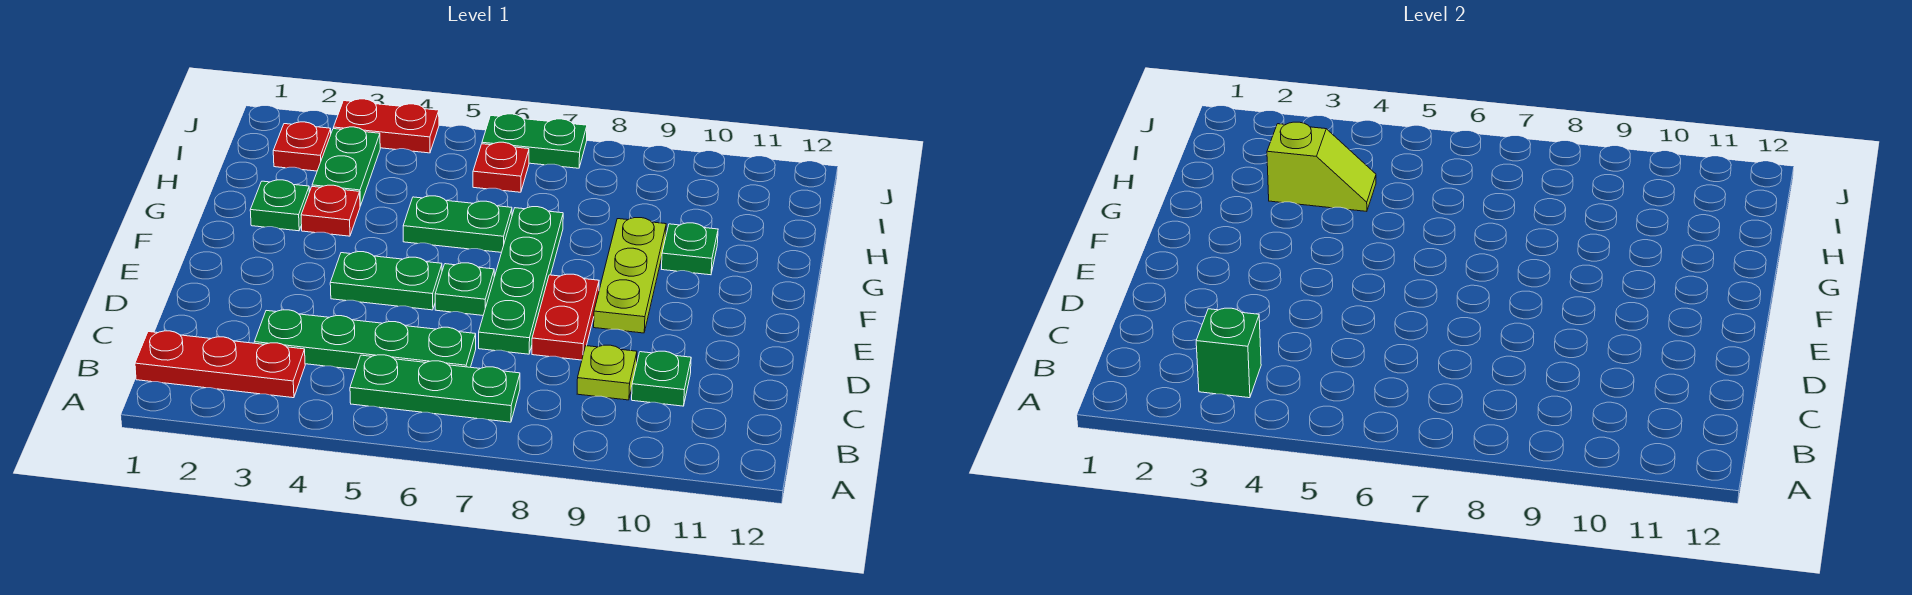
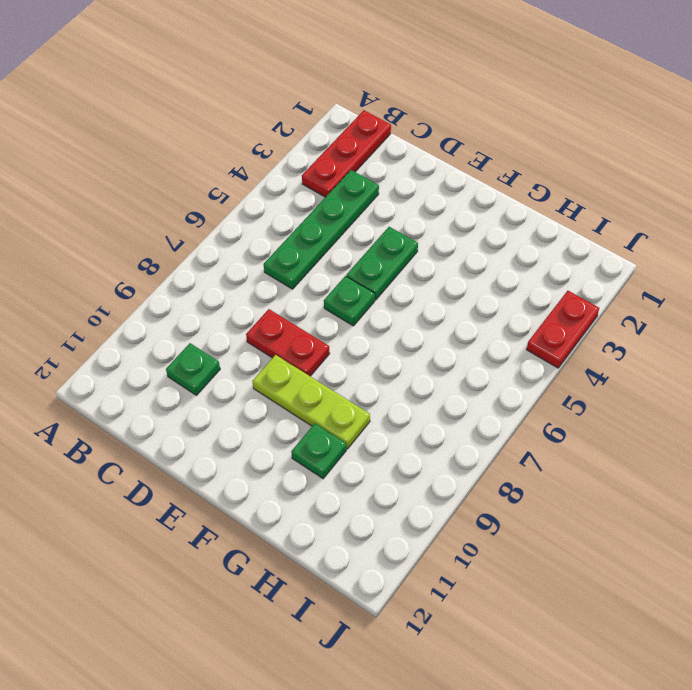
none -> green plate B5:B7 level 1
none -> lime plate C9 level 1
none -> green plate D7:G7 level 1

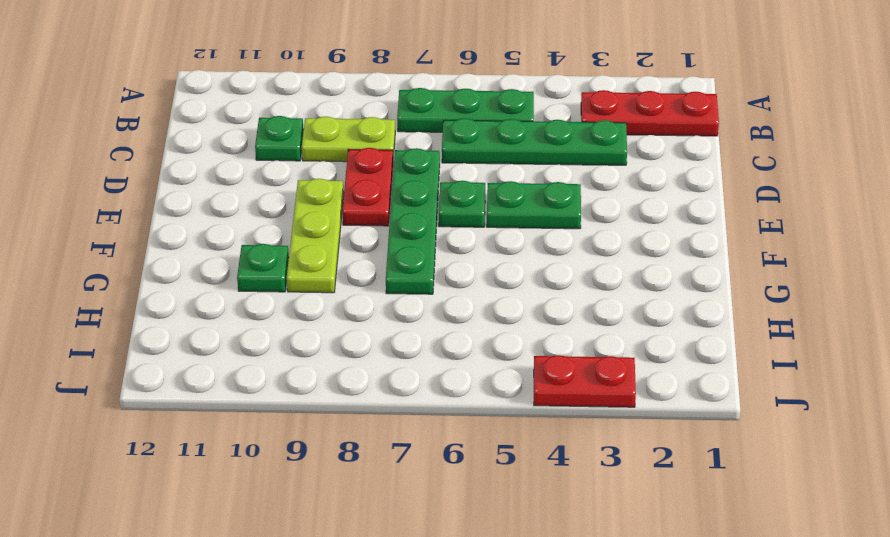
lime plate C8:C9 level 1 -> lime plate C9 level 1
none -> green plate G2 level 1
none -> red plate G3 level 1
none -> green plate G5:G6 level 1

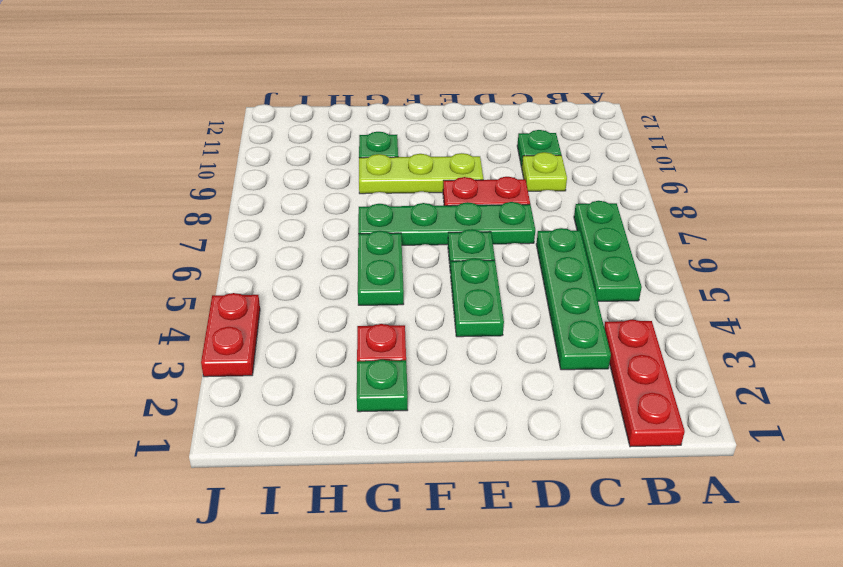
none -> green plate H3:I3 level 1
none -> red plate I2 level 1
none -> red plate I6 level 1

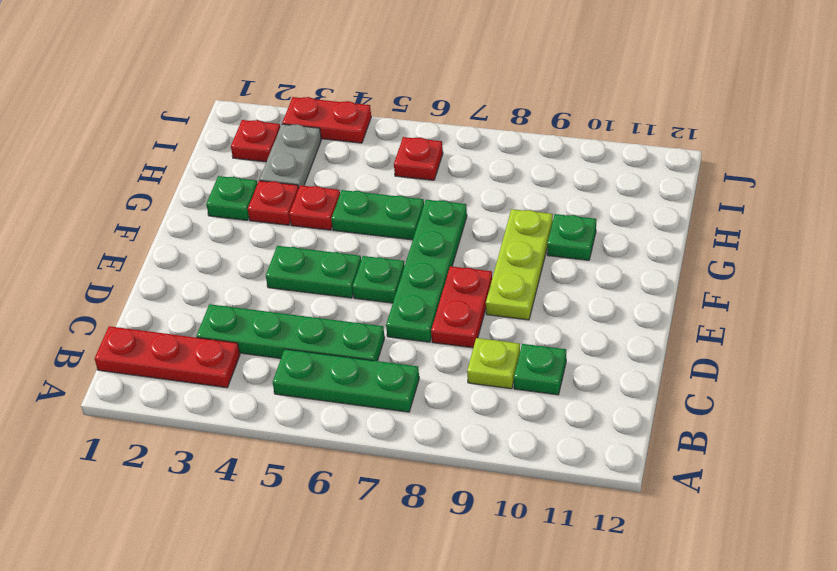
red plate G4 level 1 -> none
grey plate H3:I3 level 1 -> green plate H3:I3 level 1
none -> green plate J6:J7 level 1
none -> green brick B3 level 2
none -> lime slope H3:H4 level 2 top 3

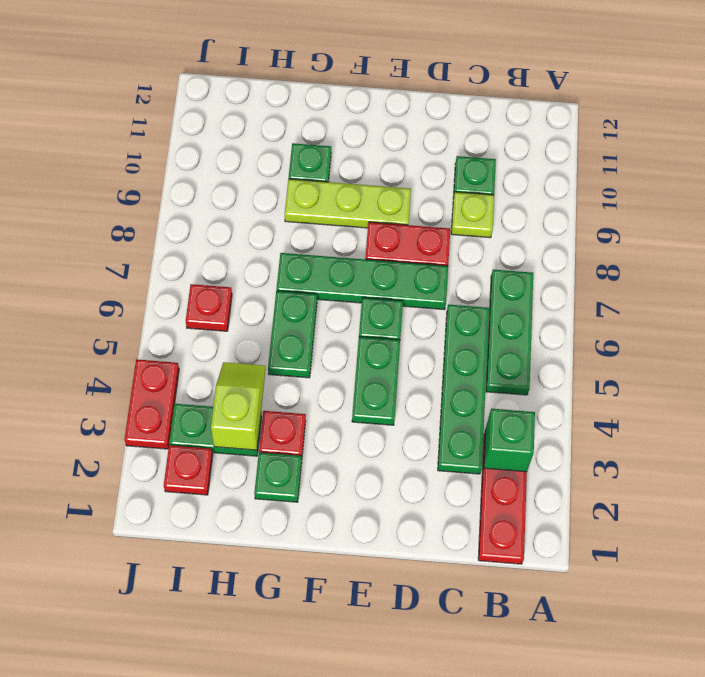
none -> green plate J6:J7 level 1

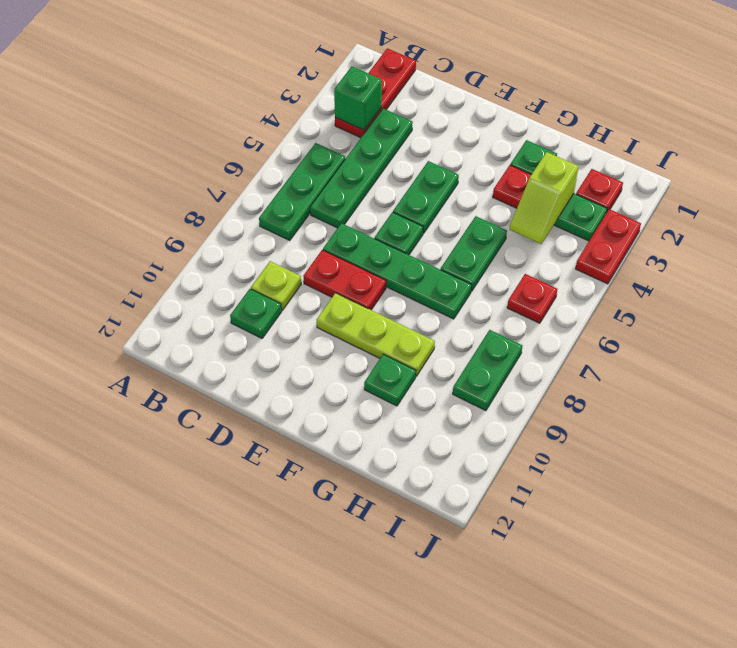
green plate I8:I9 level 1 -> green plate J6:J7 level 1

